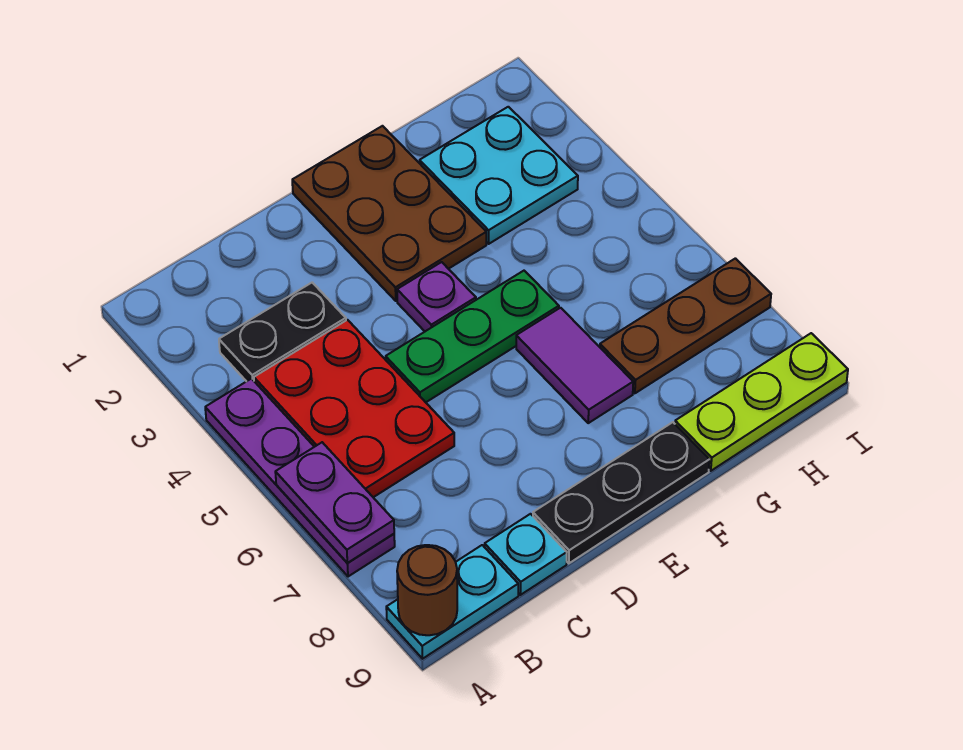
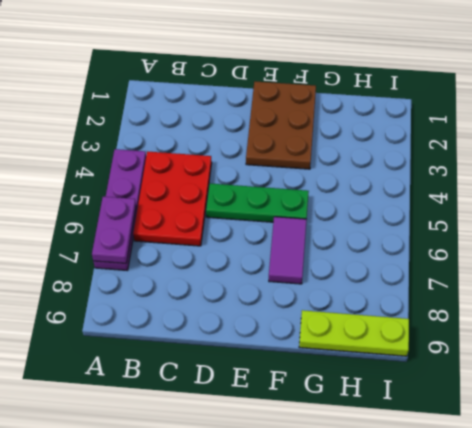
none -> cyan plate A9:B9 level 1
none -> black plate B3:C3 level 1
none -> cyan plate C9 level 1

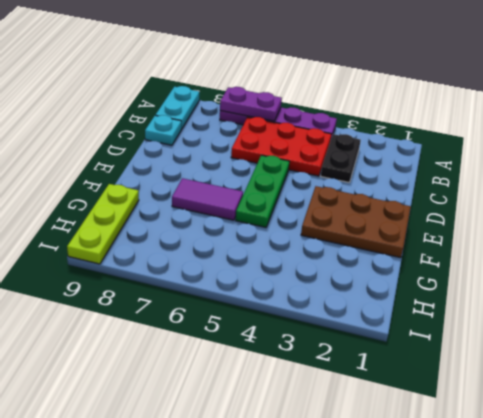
none -> black plate D9:F9 level 1
none -> purple plate E4 level 1
none -> cyan plate G2:H3 level 1

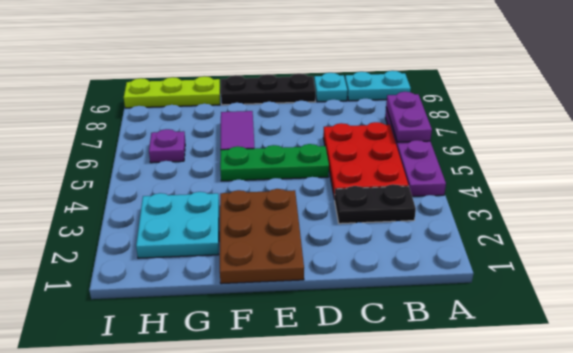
purple plate H6 level 1 -> purple plate E4 level 1
none -> brown plate G7:I7 level 1
none -> brown round brick A9 level 2

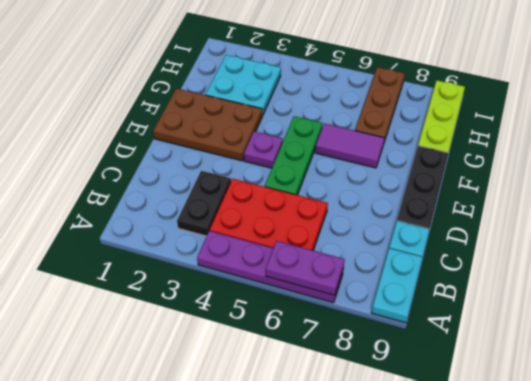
none -> brown round brick A9 level 2

